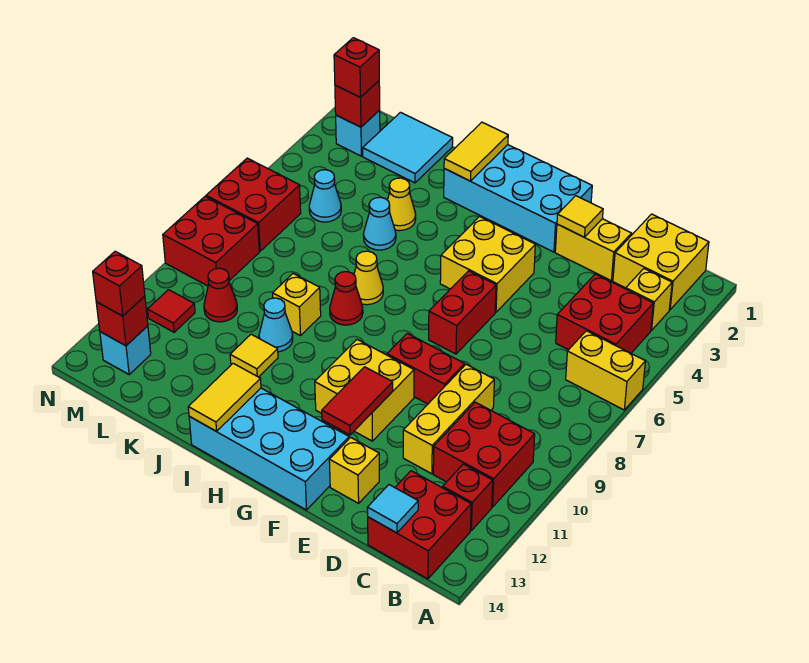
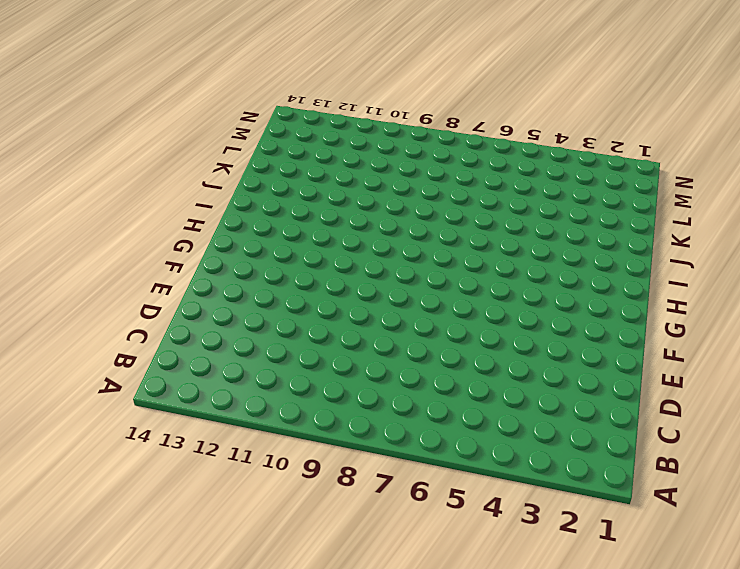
none -> yellow brick A6:B6 level 1
none -> yellow brick B1:C2 level 1
none -> yellow brick B3 level 1
none -> red brick B4:C5 level 1

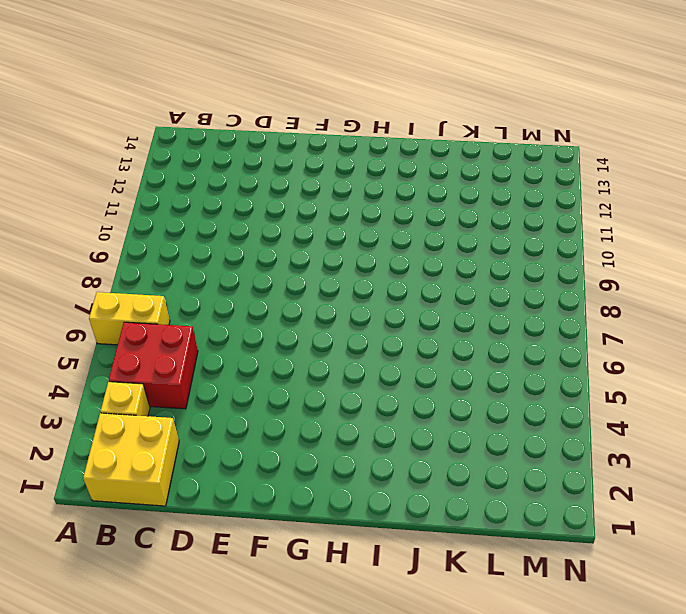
none -> red brick B10:C11 level 1
none -> red brick B12 level 1
none -> red brick B13:C14 level 1
none -> yellow brick D2:E2 level 1

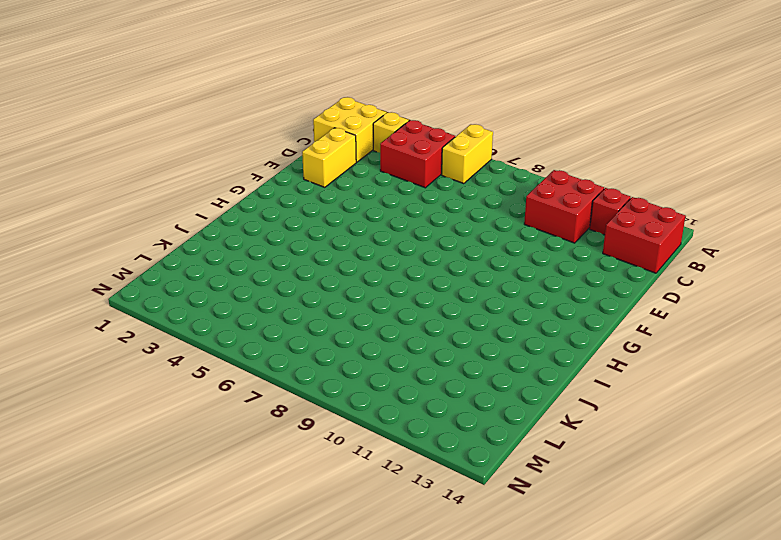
none -> yellow brick D9:D11 level 1
none -> red brick E9:F9 level 1
none -> yellow brick E13 level 1
none -> cyan brick F1:I2 level 1

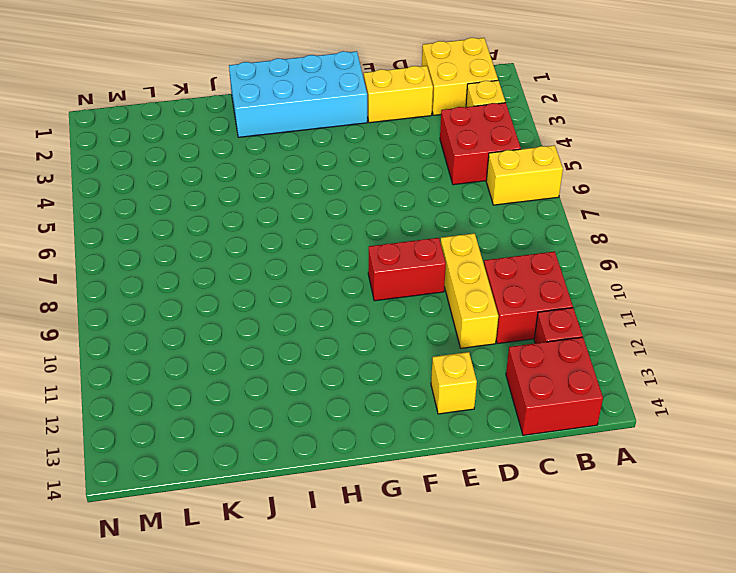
none -> yellow brick F4:G5 level 1
none -> red brick F6:F7 level 1
none -> yellow brick F10:G11 level 1
none -> cyan brick F13:I14 level 1

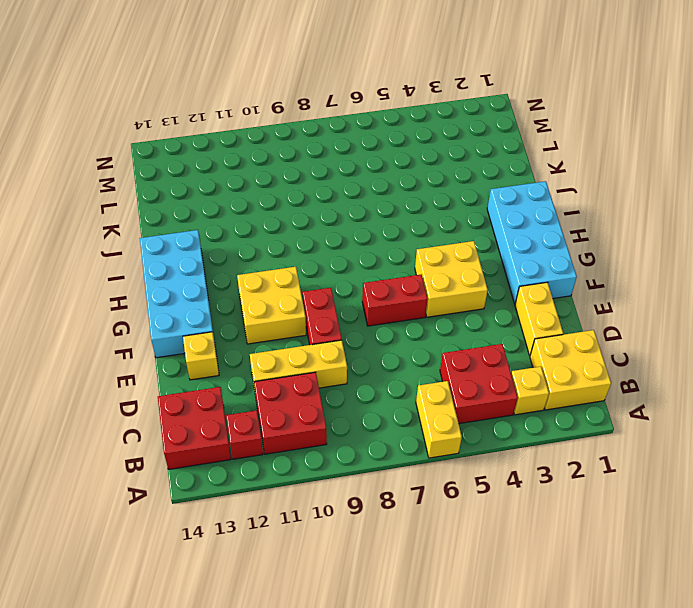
none -> yellow cone I7 level 1
none -> red cone I8 level 1
none -> yellow cone J4 level 1
none -> cyan cone J5 level 1

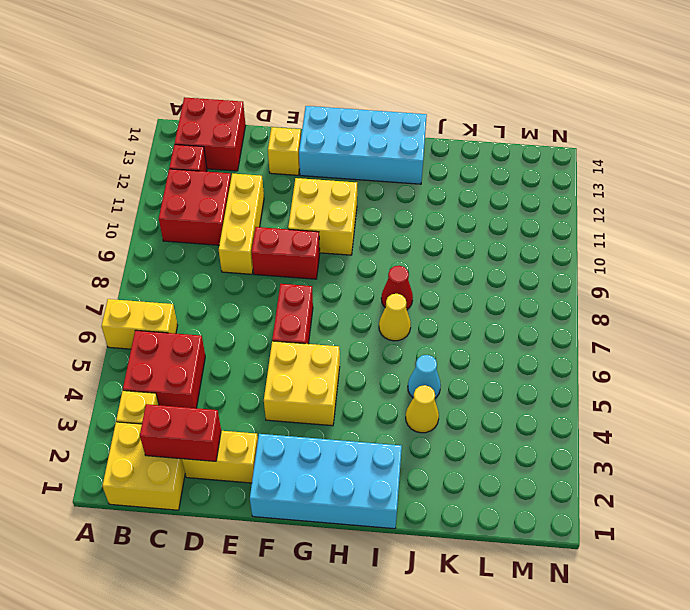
red brick C2:D2 level 2 -> none
none -> yellow brick J9 level 1
none -> cyan cone J10 level 1
none -> yellow tile J11 level 1
none -> cyan tile K1:L2 level 1

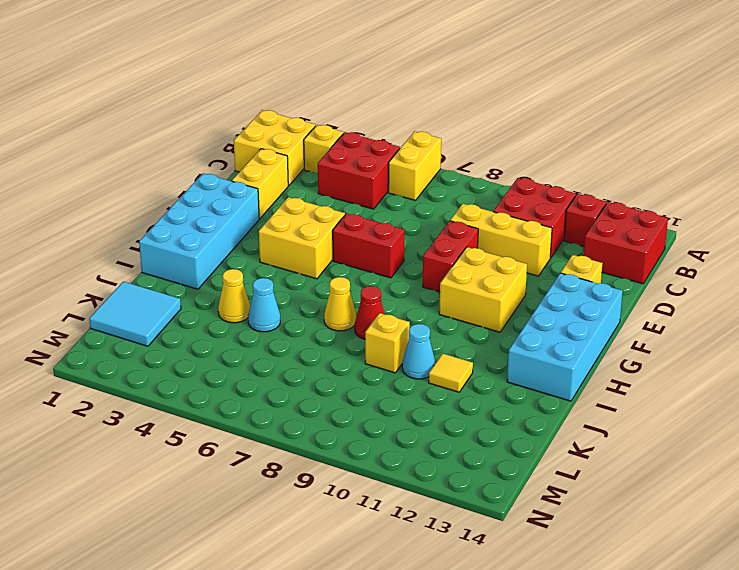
none -> cyan cone L5 level 1
none -> red cone L10 level 1
none -> cyan brick M2 level 1
none -> red brick M6:N7 level 1

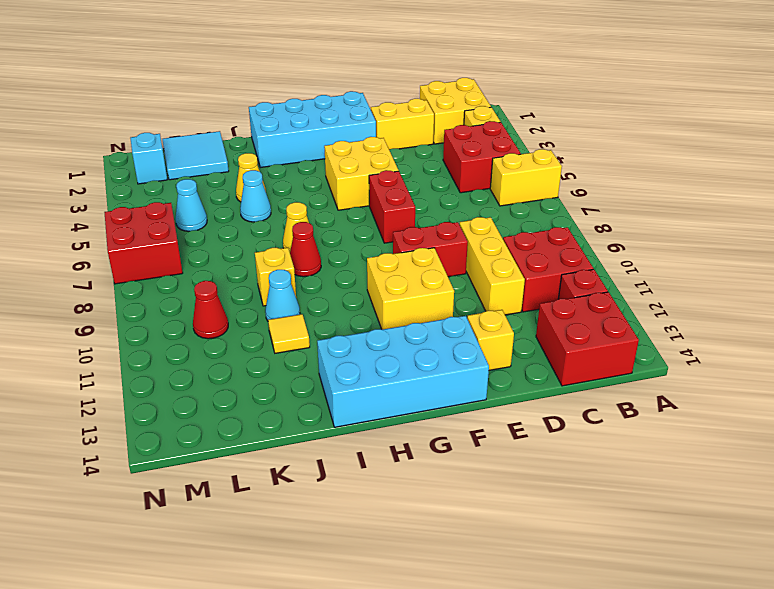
none -> red brick M8:N9 level 1
none -> red tile M11 level 1
none -> cyan brick M13 level 1
none -> cyan tile C14 level 2

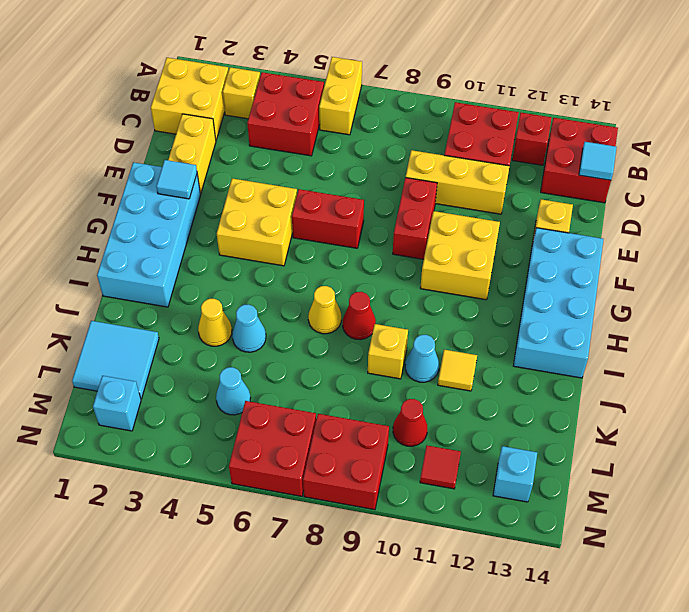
cyan tile F2 level 2 -> none
none -> yellow tile E2 level 2
none -> red tile F11:F12 level 2
none -> yellow tile I1:I2 level 2
none -> yellow tile I13:I14 level 2

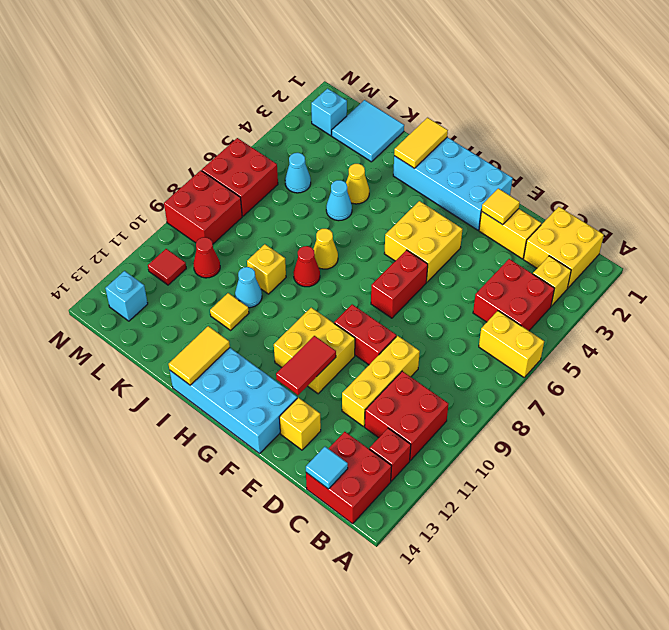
none -> red brick M2 level 2
none -> red brick M13 level 2
none -> red brick M2 level 3
none -> red brick M13 level 3

